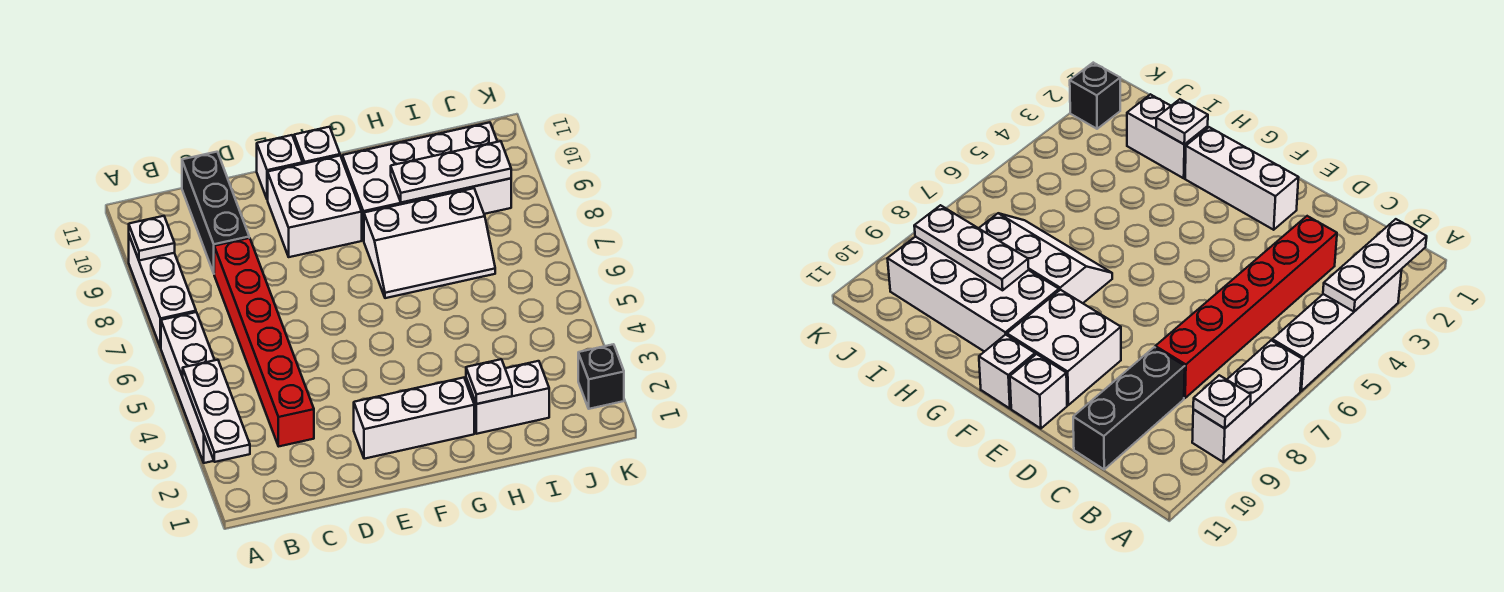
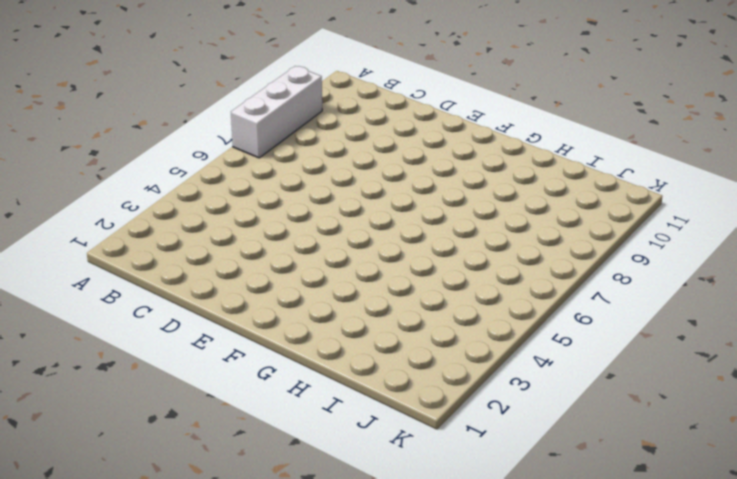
none -> white brick A3:A6 level 1
none -> red brick C3:C8 level 1
none -> black brick C9:C11 level 1

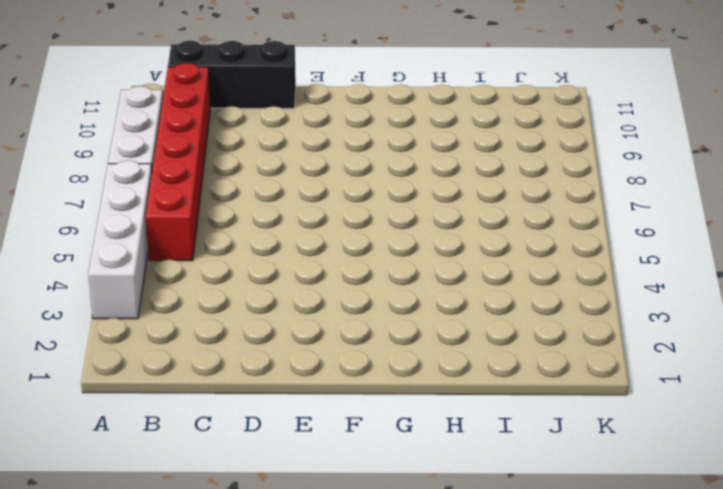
red brick B5:B10 level 1 -> red brick C3:C8 level 1
black brick B11:D11 level 1 -> black brick C9:C11 level 1
none -> white brick E2:G2 level 1
none -> white brick E9:F10 level 1
none -> white brick E11 level 1

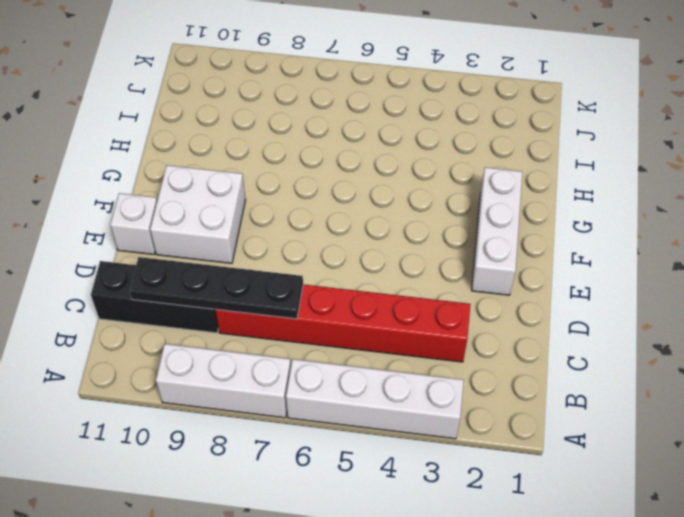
black plate C7:C10 level 2 -> none
none -> white brick F11 level 1
none -> white slope G7:I8 level 1 top 8
none -> white brick G9:J10 level 1

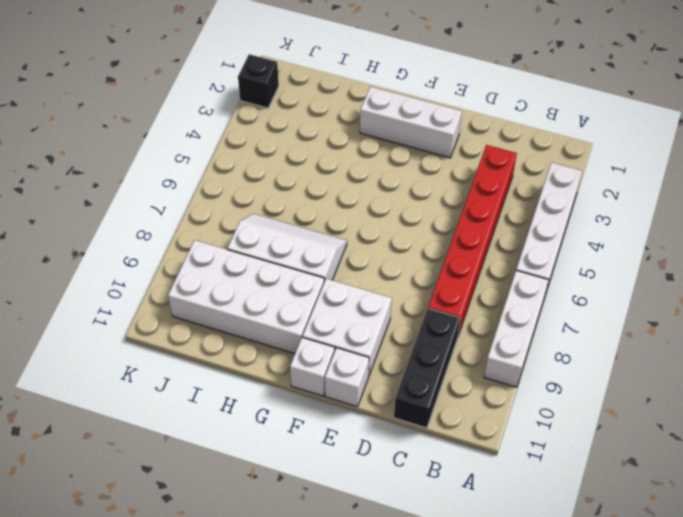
none -> white brick H2:I2 level 1
none -> white plate A2:A4 level 2
none -> white plate A9 level 2

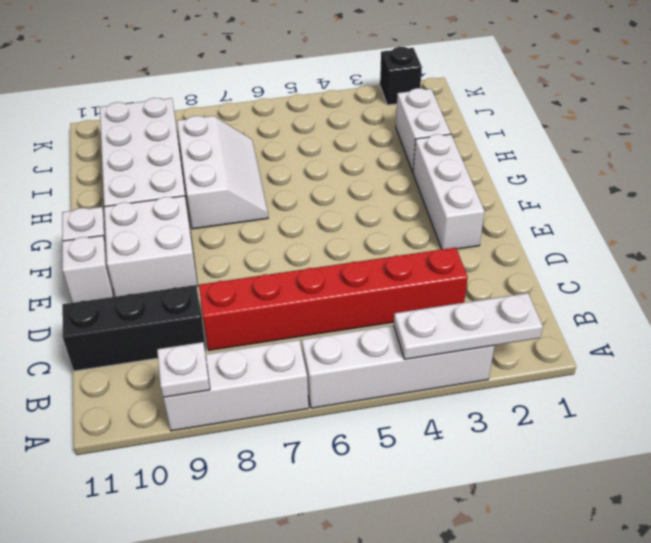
none -> white plate H2 level 2
none -> white plate H9:J9 level 2

